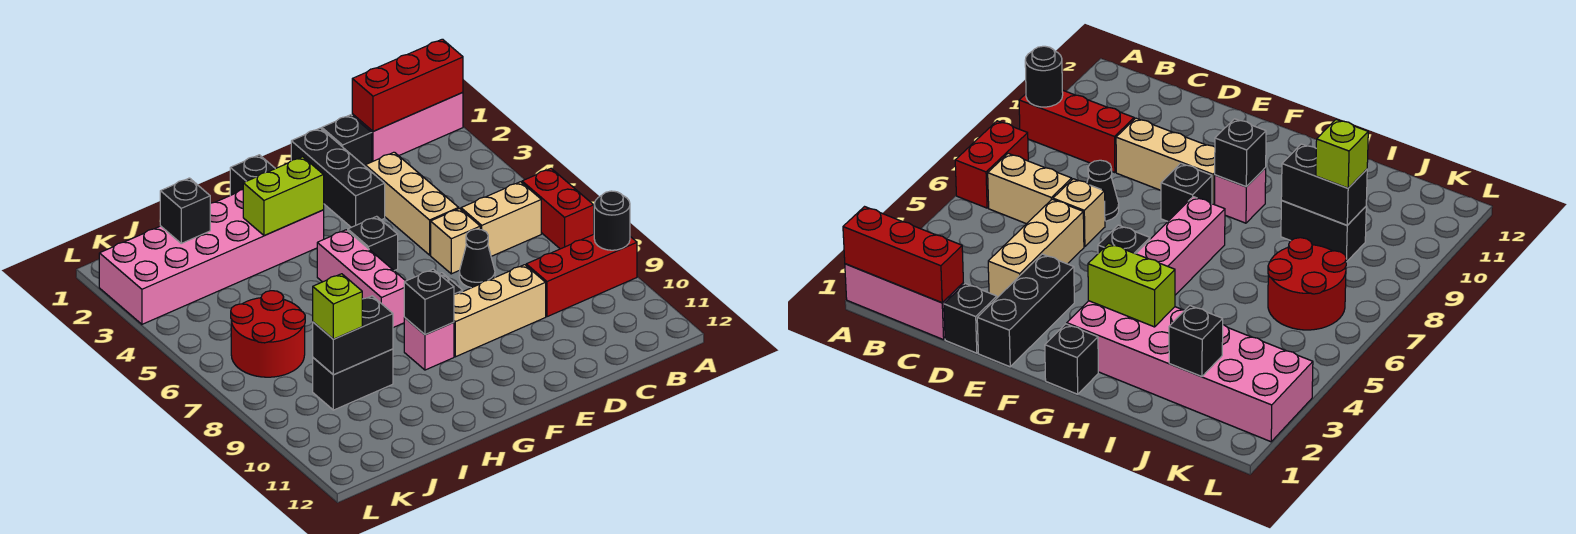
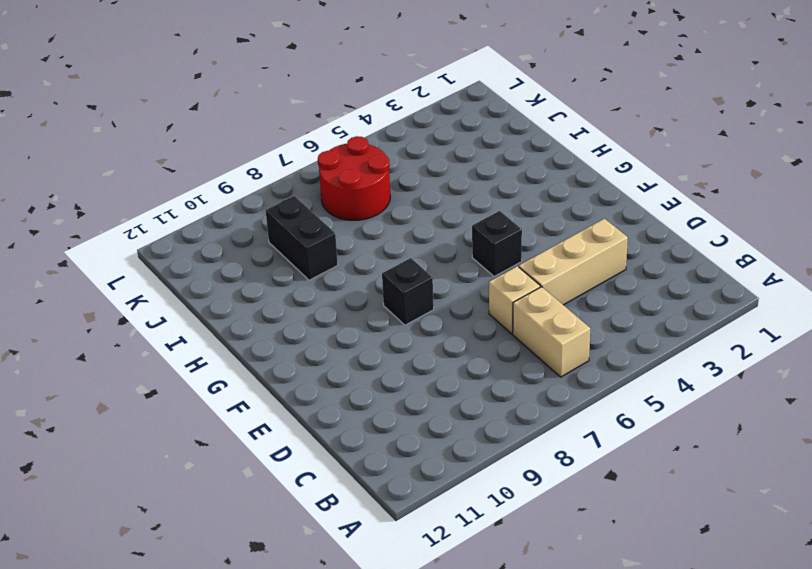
none -> pink brick A1:C1 level 1
none -> red brick A6:A7 level 1
none -> red brick A9:C9 level 1

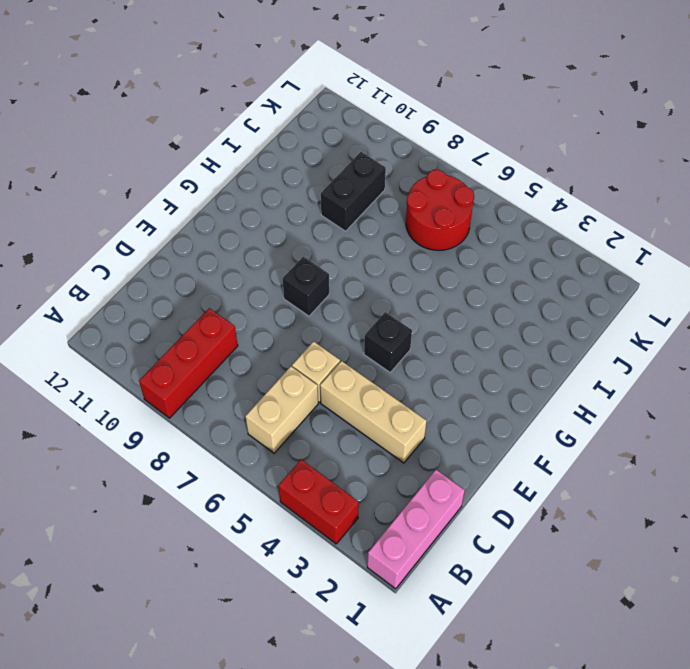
red brick A3:A4 level 1 -> red brick A6:A7 level 1
none -> black brick D1 level 1
none -> black cone D7 level 1
none -> tan brick D9:F9 level 1

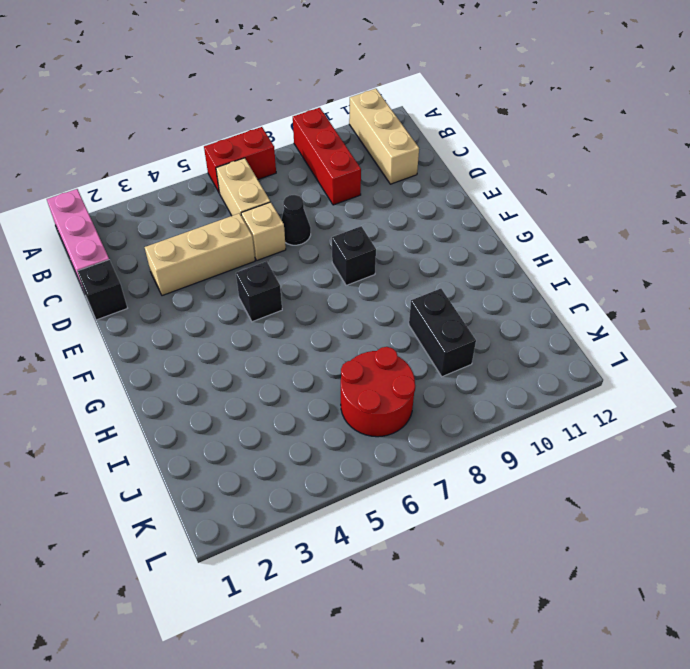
tan brick A11:C11 level 1 -> tan brick D9:F9 level 1
none -> black brick E1:E3 level 1
none -> black brick G1 level 1
none -> pink brick G2:L3 level 1

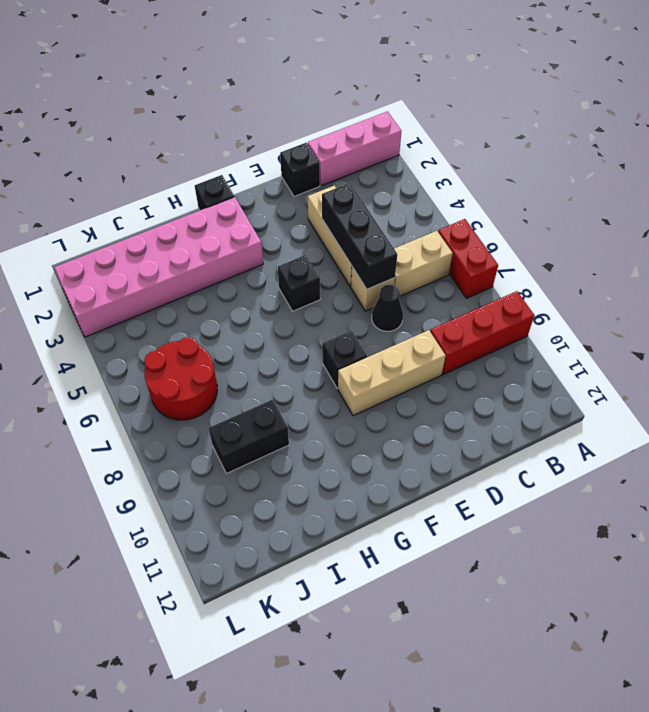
black brick D4:D6 level 2 -> black brick E1:E3 level 1
none -> pink brick G5:G7 level 1
none -> pink brick G9 level 1
none -> red brick A1:C1 level 2

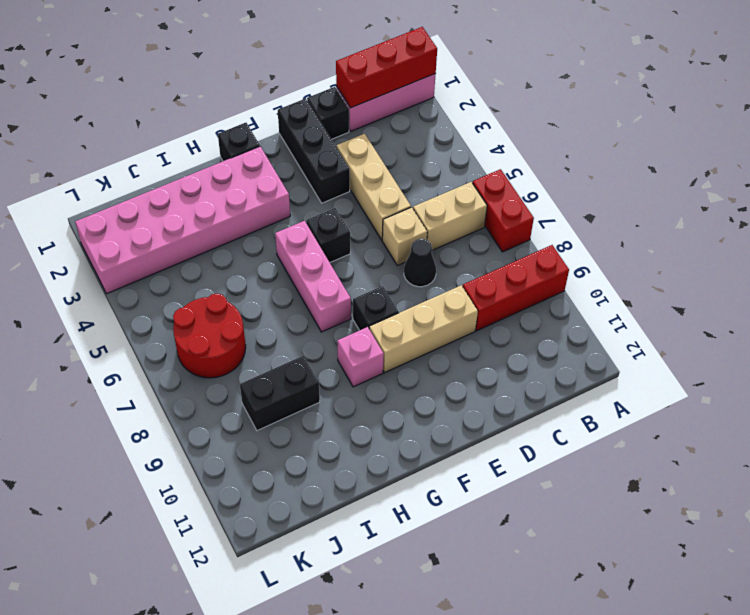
none -> black round brick A9 level 2
none -> lime brick G3:H3 level 2
none -> black brick G9 level 2

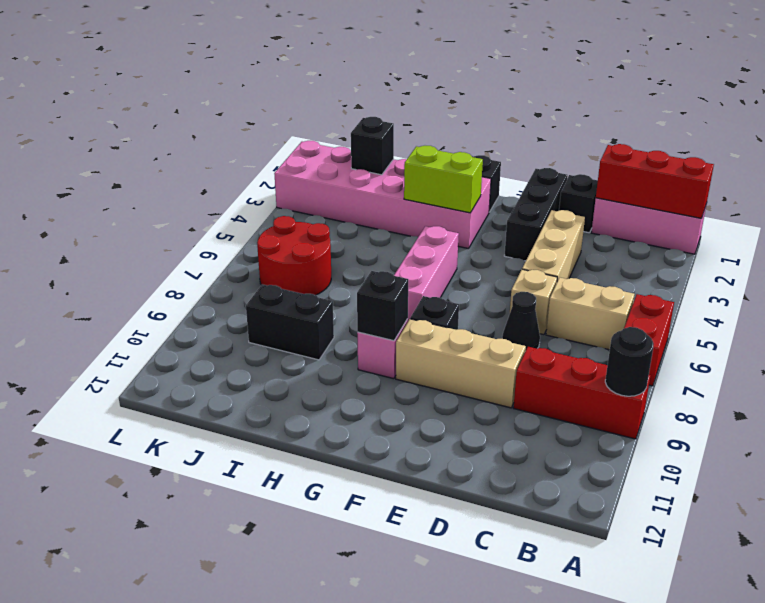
none -> black brick F5 level 1
none -> black brick I9:J9 level 2
none -> lime brick J9 level 3

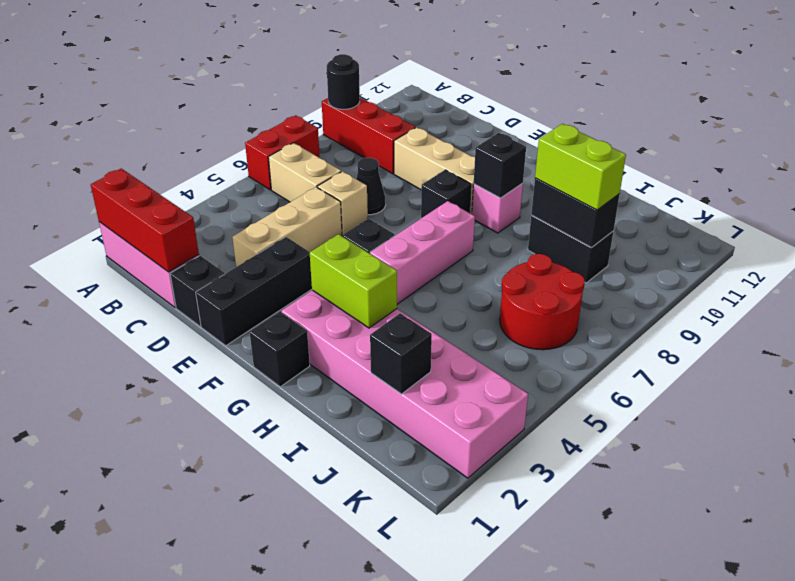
lime brick I9:J9 level 3 -> lime brick J9 level 3

